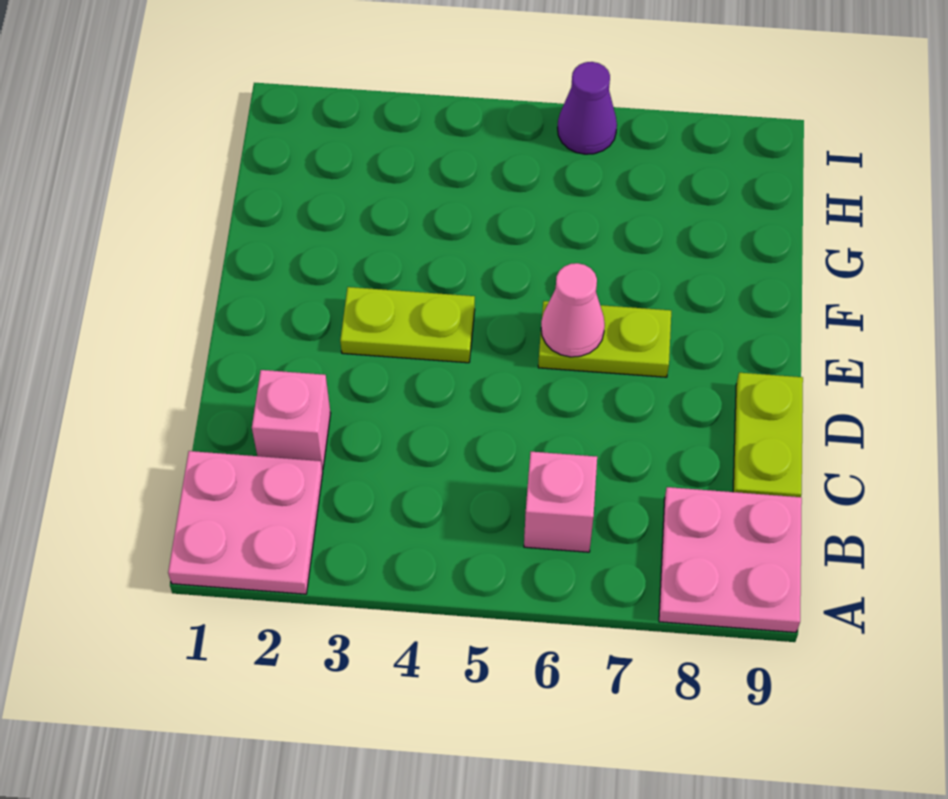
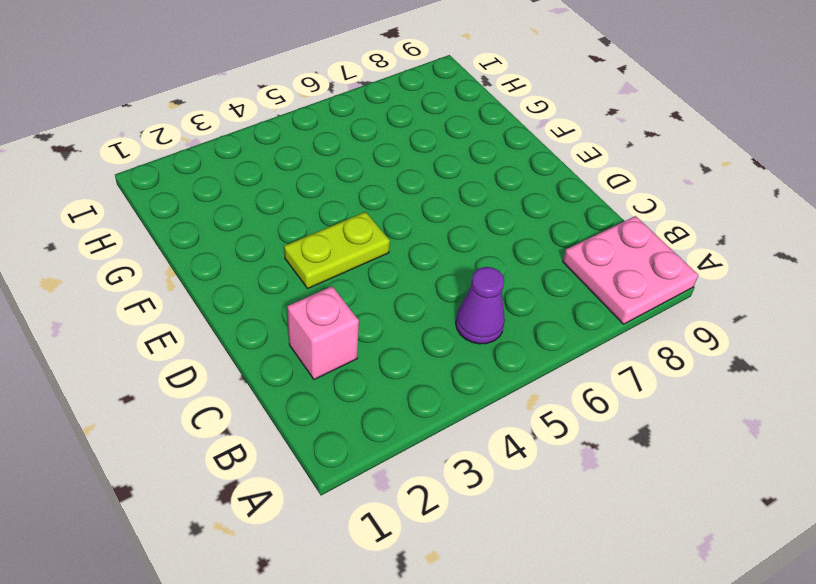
purple cone B5 level 1 -> purple cone I6 level 1
none -> pink plate A1:B2 level 1
none -> pink brick B6 level 1

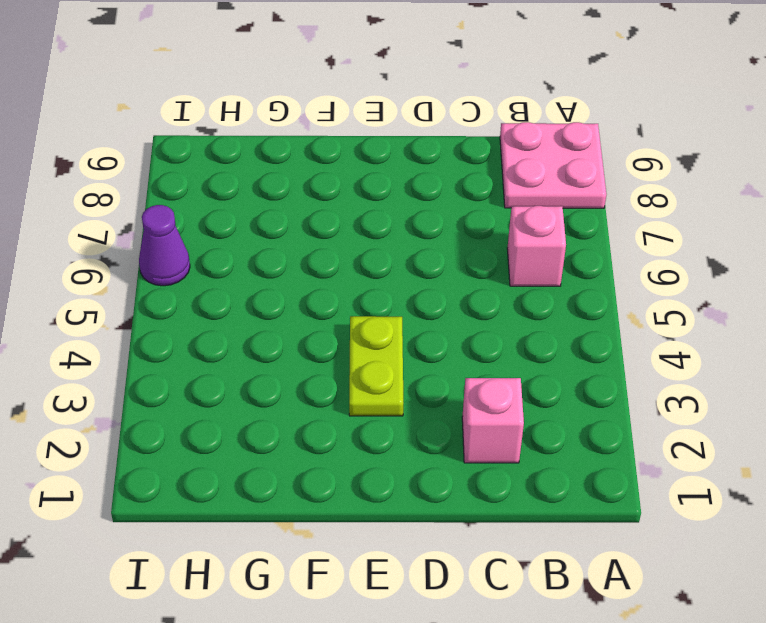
none -> pink plate A1:B2 level 1
none -> lime plate C9:D9 level 1

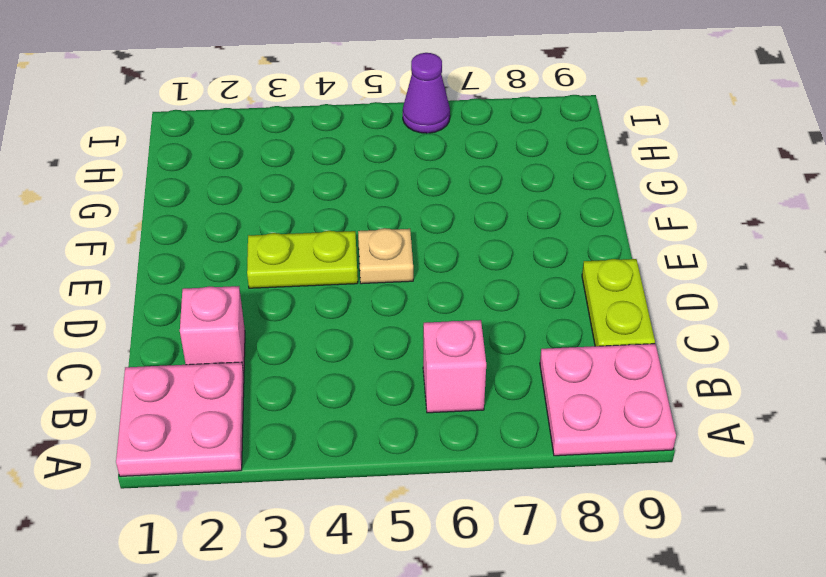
tan plate E5 level 1 -> none
none -> lime plate E6:E7 level 1
none -> pink cone E6 level 2

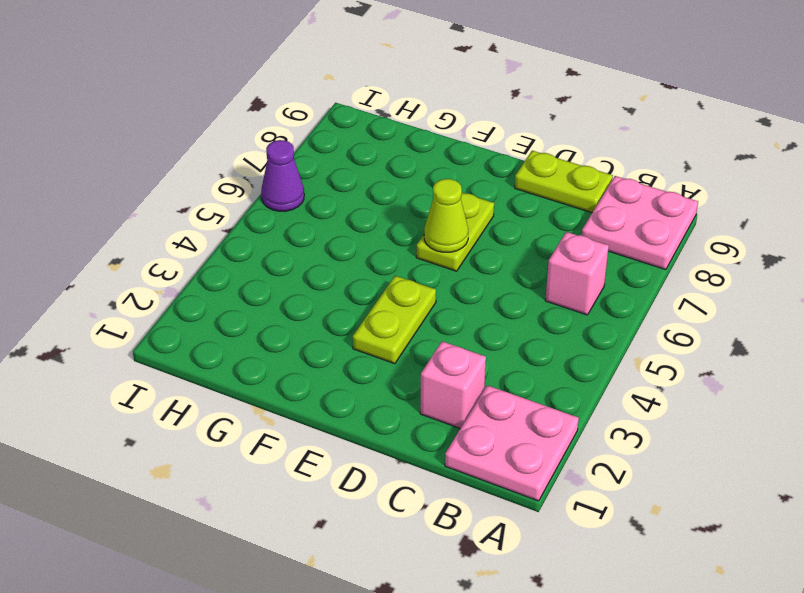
lime cone E6 level 2 -> pink cone E6 level 2

